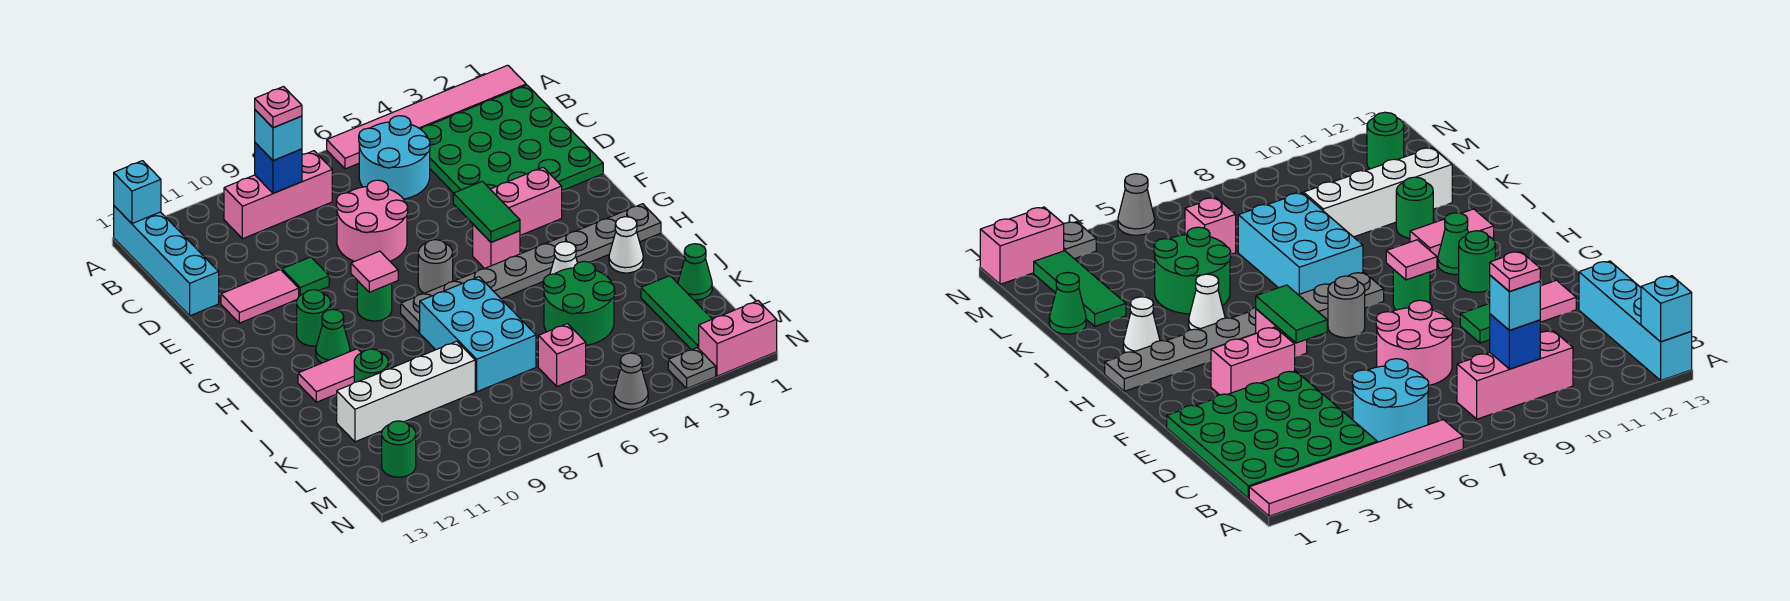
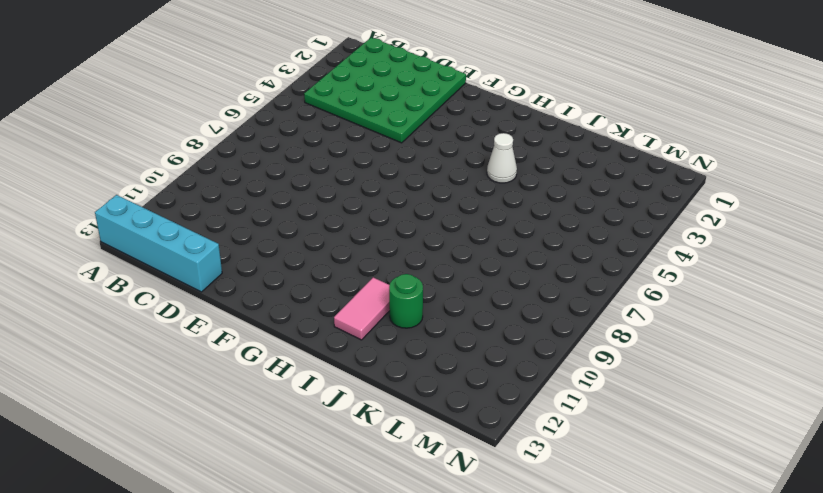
none -> pink tile A1:A6 level 1
none -> cyan round brick B5:C6 level 1
none -> pink brick B8:B10 level 1
none -> pink round brick D7:E8 level 1

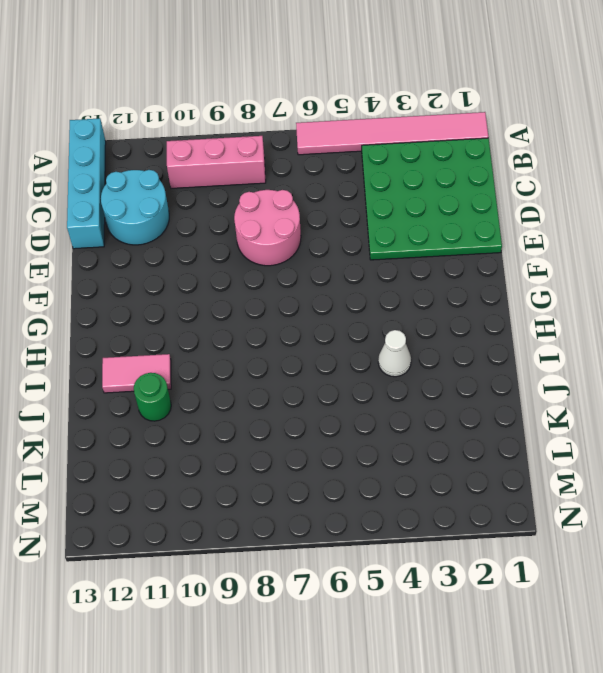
cyan round brick C11:D12 level 1 -> cyan round brick B5:C6 level 1
none -> green tile E10 level 1
none -> pink tile E11:E12 level 1
none -> pink brick F3:F4 level 1
none -> pink brick G5 level 1

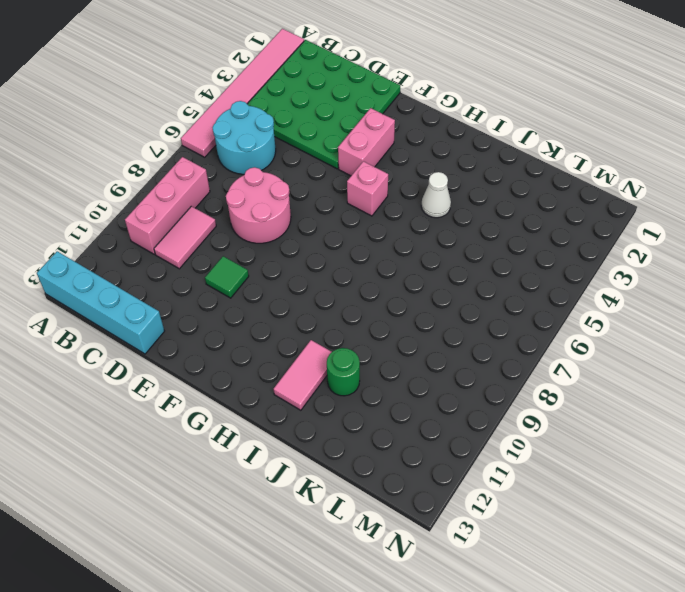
pink tile C9:C10 level 1 -> pink tile E11:E12 level 1
none -> grey round brick G7 level 1
none -> green round brick G9 level 1
none -> green round brick G11 level 1
none -> grey plate H1:H8 level 1

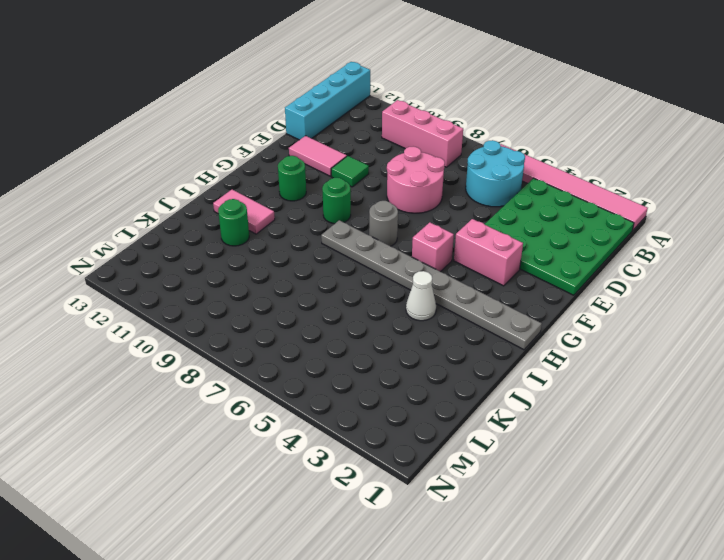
none -> green cone H11 level 1
none -> white cone I2 level 1
none -> cyan brick I7:K8 level 1
none -> green round brick J4:K5 level 1

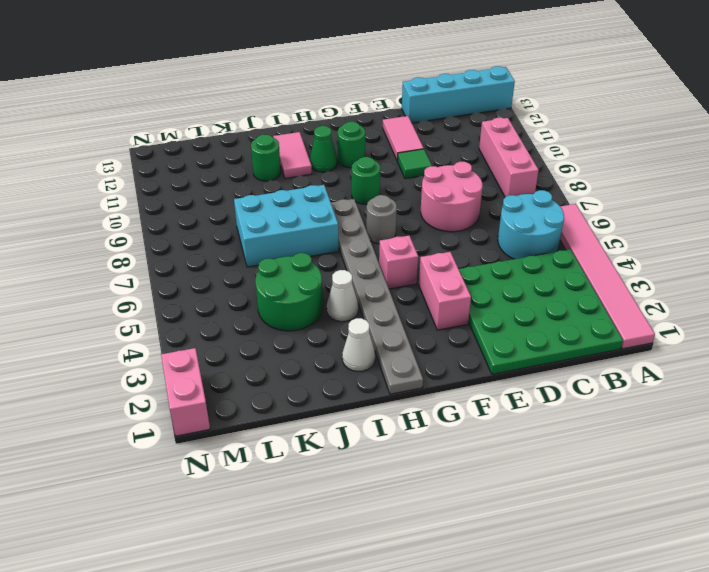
none -> green cone K1 level 1
none -> green tile K2:M2 level 1
none -> white brick K9:K12 level 1
none -> pink brick L6 level 1

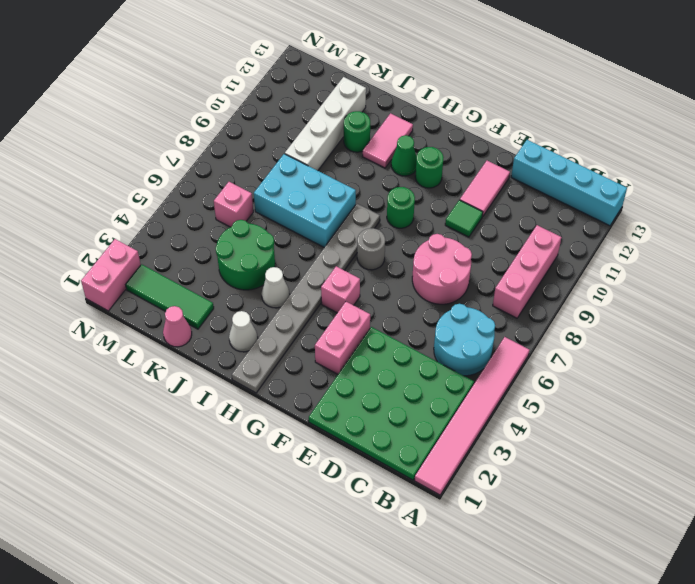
pink cone K1 level 1 -> green cone K1 level 1
none -> green round brick M12 level 1
none -> grey plate N3 level 1
none -> grey cone N5 level 1
none -> cyan brick A13 level 2

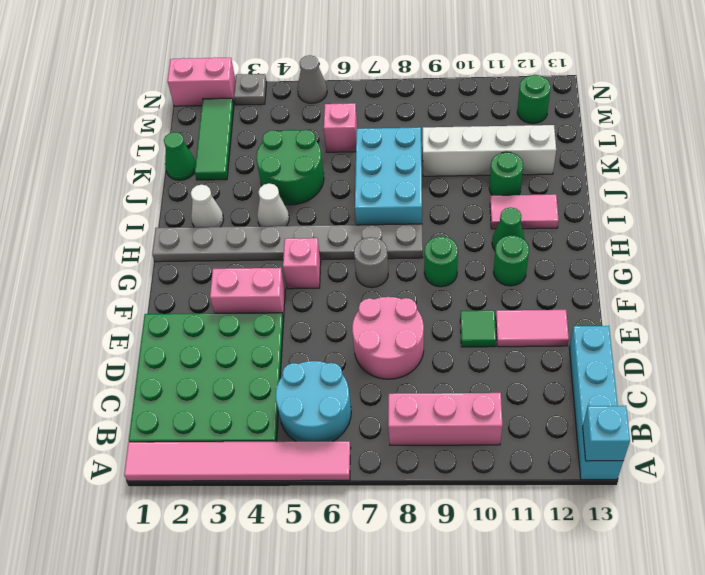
none -> blue brick B9 level 2
none -> green tile F5:G5 level 2
none -> pink tile G9 level 2
none -> cyan brick B9 level 3

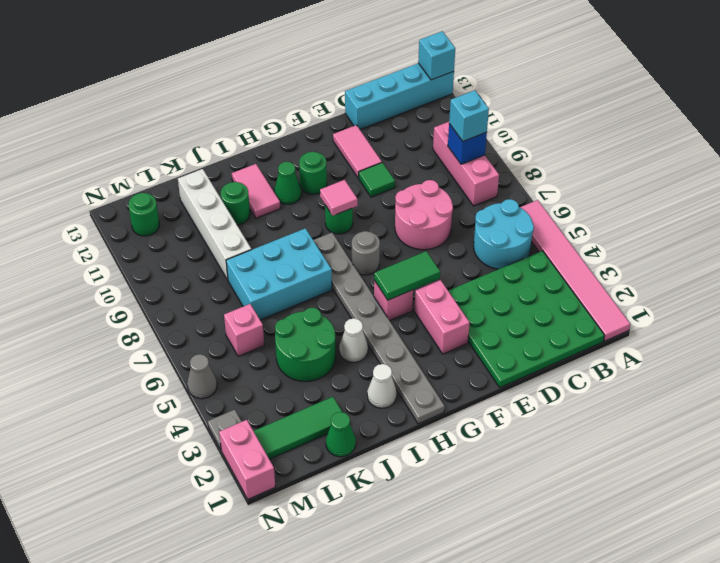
none -> pink plate B9 level 4

